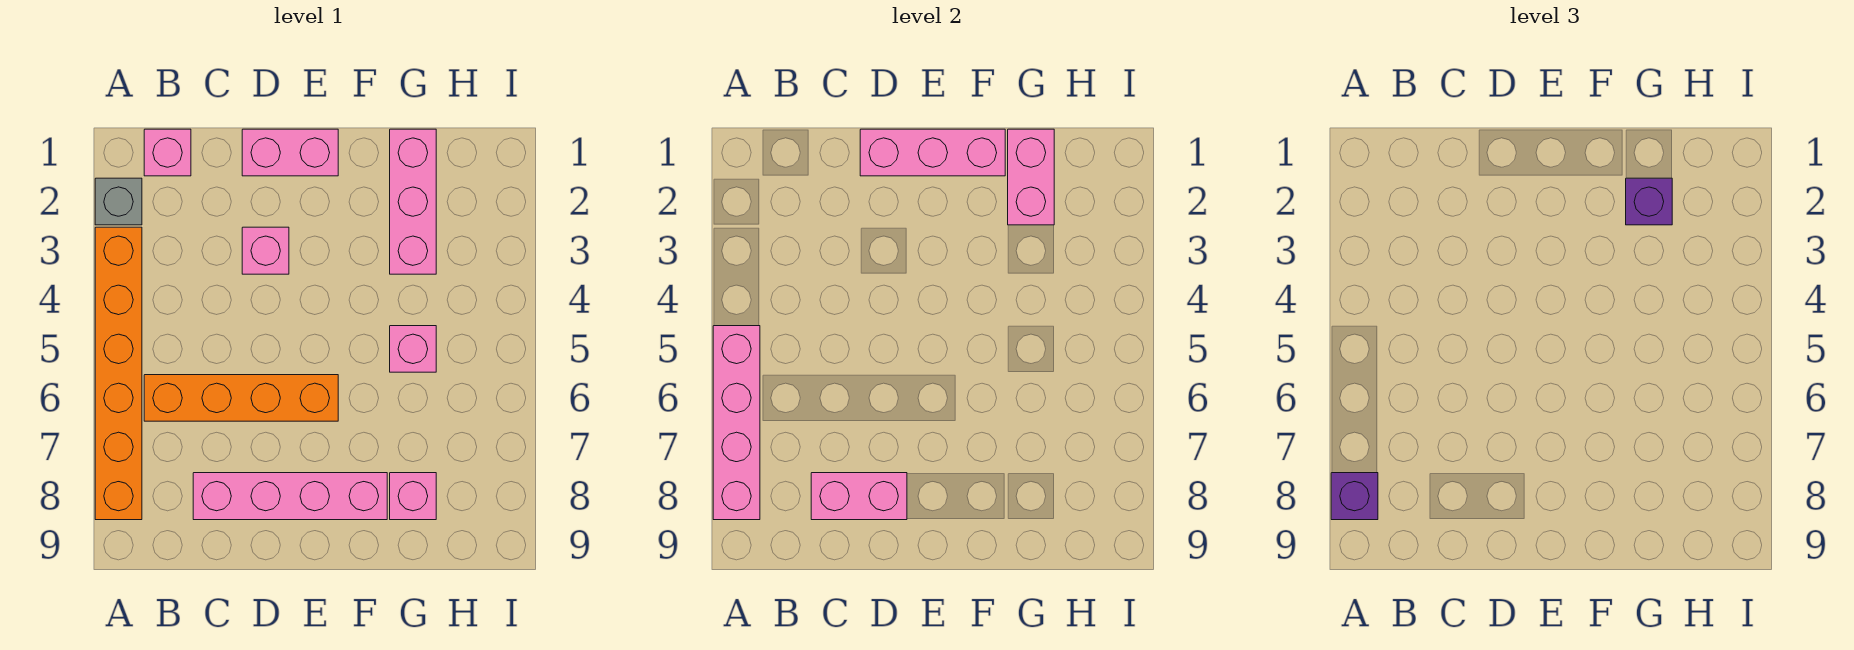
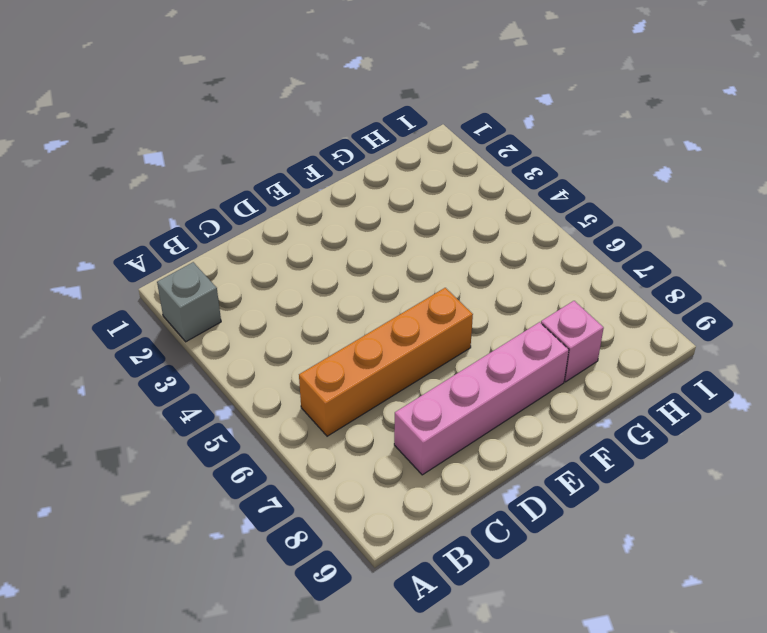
none -> orange brick A3:A8 level 1
none -> pink brick B1 level 1
none -> pink brick D1:E1 level 1

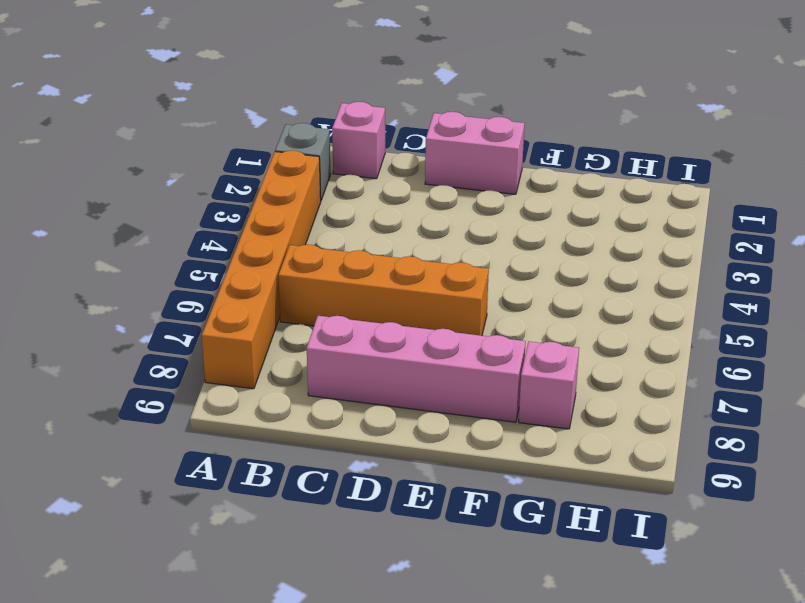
none -> pink brick D3 level 1
none -> pink brick G1:G3 level 1
none -> pink brick G5 level 1

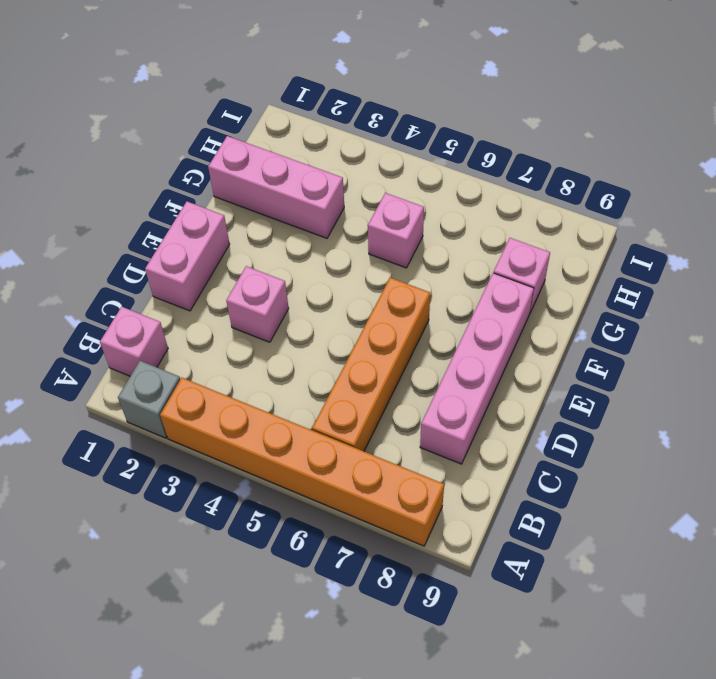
none -> pink brick A5:A8 level 2
none -> pink brick C8:D8 level 2
none -> pink brick D1:F1 level 2

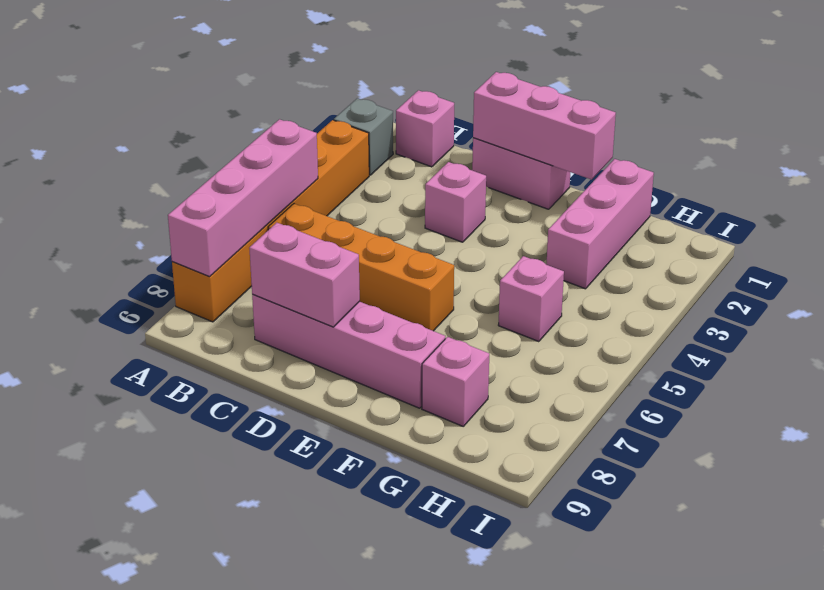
none -> pink brick G1:G2 level 2
none -> purple brick A8 level 3
none -> purple brick G2 level 3

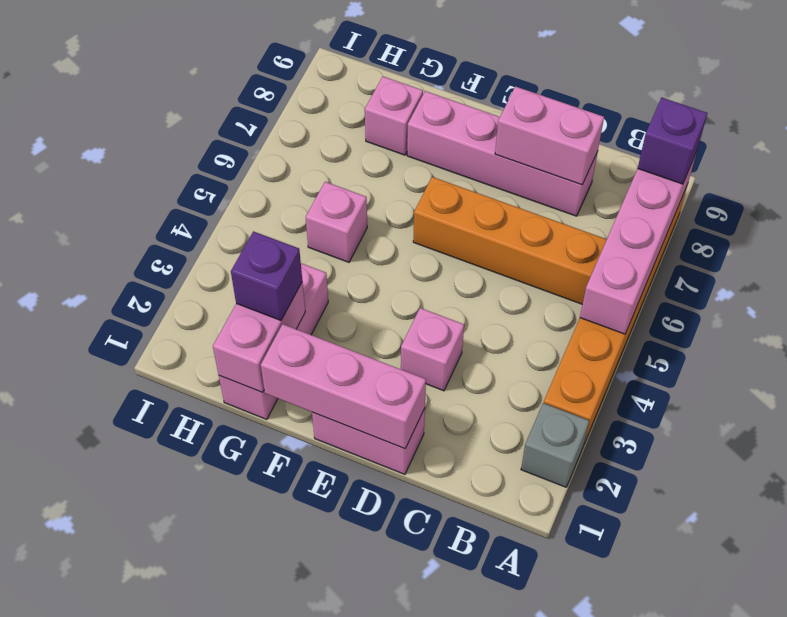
none -> pink brick B1 level 1

